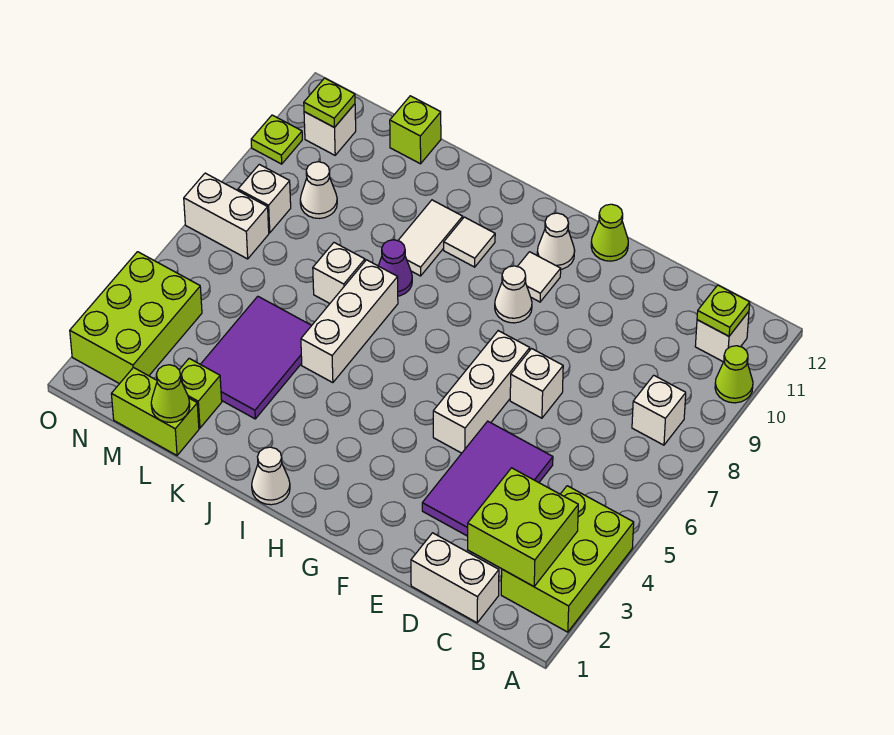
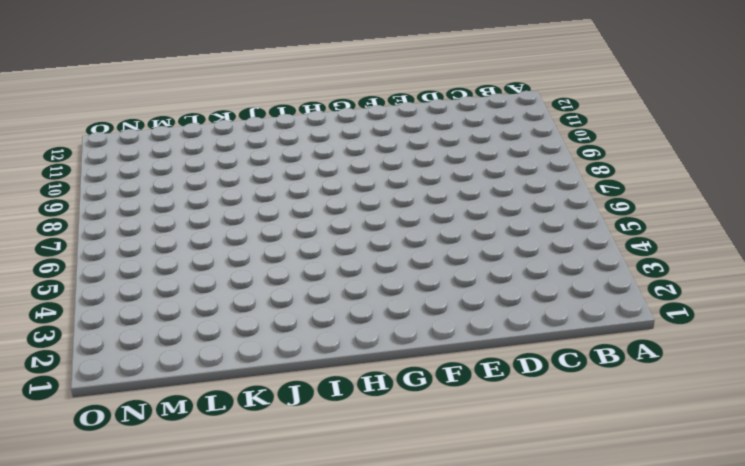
none -> lime brick A2:B4 level 1
none -> lime cone A10 level 1
none -> white brick B8 level 1
none -> white brick B11 level 1

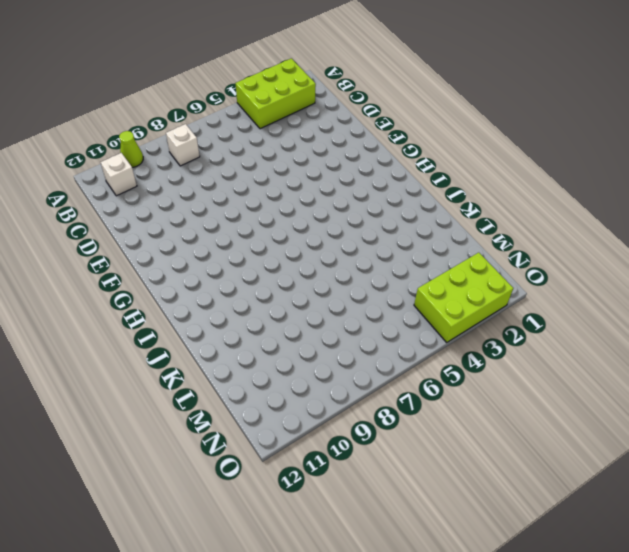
none -> white brick C1:D1 level 1
none -> purple tile D3:E5 level 1
none -> white brick E7 level 1
none -> white brick F5:F7 level 1

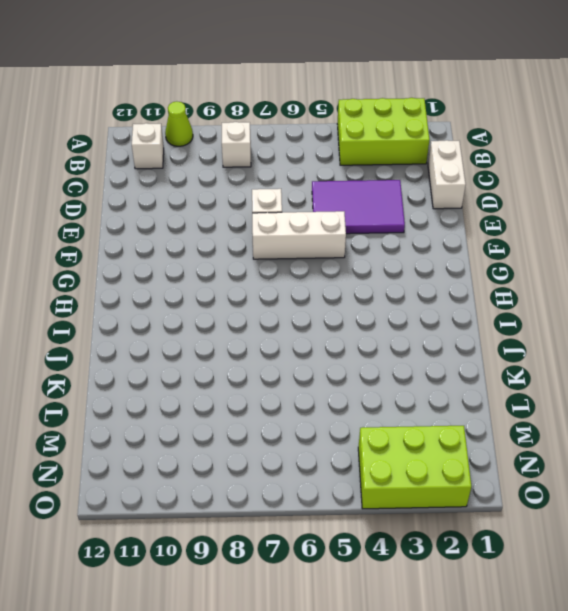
none -> lime cone F12 level 1
none -> white cone G9 level 1
none -> white tile G10 level 1
none -> white cone G11 level 1

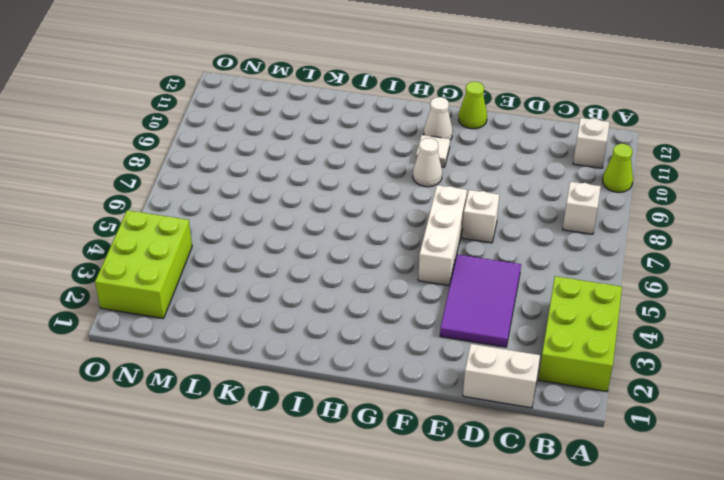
none -> white cone I1 level 1
none -> white tile I10 level 1
none -> white brick J5:J7 level 1
none -> purple cone J8 level 1

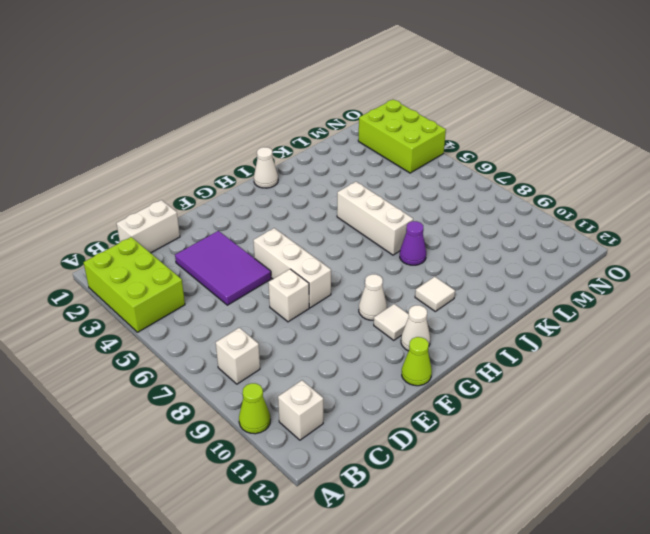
none -> white tile J9:J10 level 1
none -> purple tile K3:L5 level 1
none -> white brick K7 level 1
none -> lime brick L1:M1 level 1

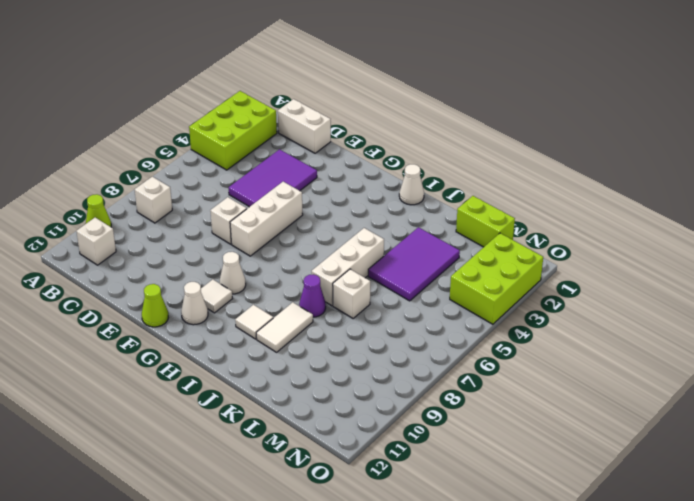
none -> lime brick L2 level 1
none -> lime brick L12 level 1
none -> white cone M9 level 1
none -> white brick N7:O7 level 1

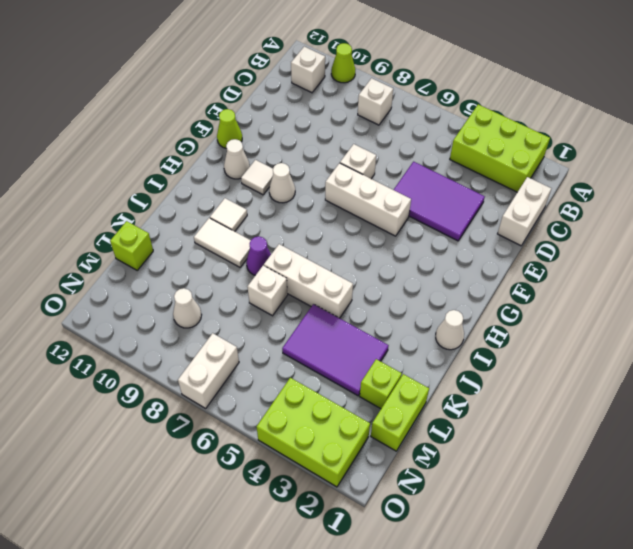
none -> white brick N8 level 1
none -> white brick N11 level 1
none -> lime plate O10 level 1
none -> lime brick B2:C3 level 2

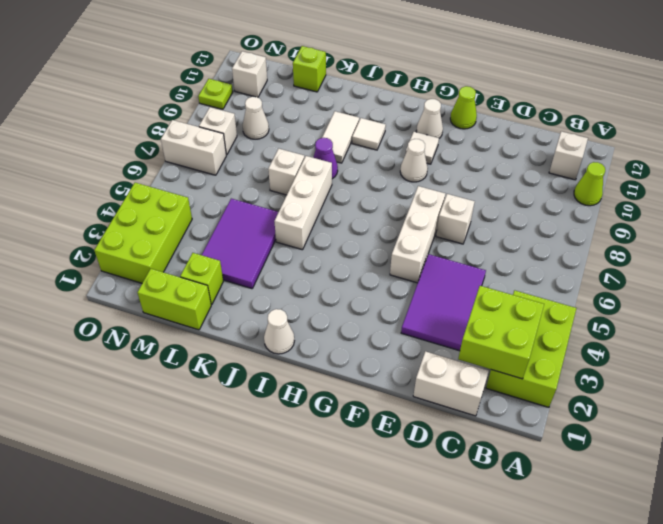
none -> white brick B8 level 1
none -> lime plate B11 level 2
none -> lime cone L1 level 2
none -> lime plate N11 level 2

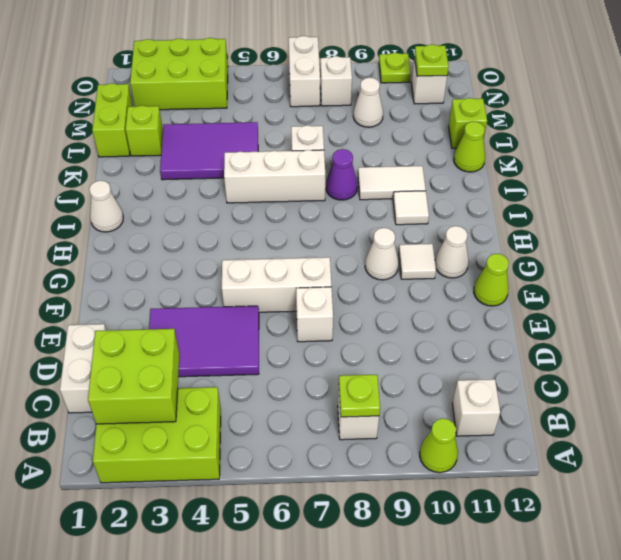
lime plate B8 level 2 -> lime plate B11 level 2
lime cone K12 level 1 -> lime cone L1 level 2

